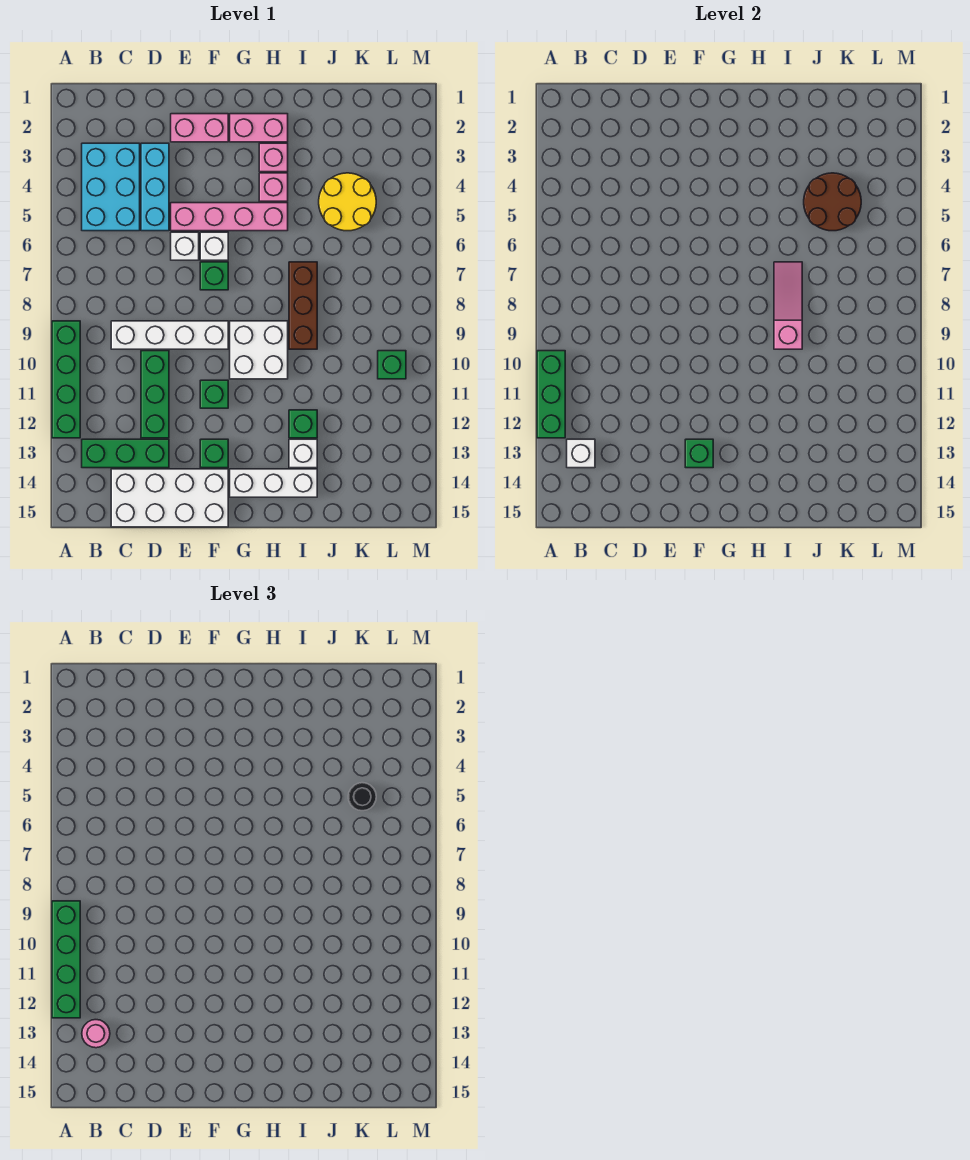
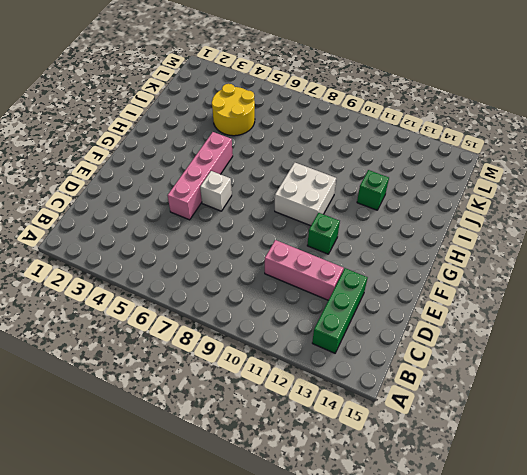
pink brick D10:D12 level 1 -> green brick D10:D12 level 1
none -> green brick A9:A12 level 1
none -> cyan brick B3:C5 level 1
none -> white brick C9:F9 level 1
none -> white brick C14:F15 level 1

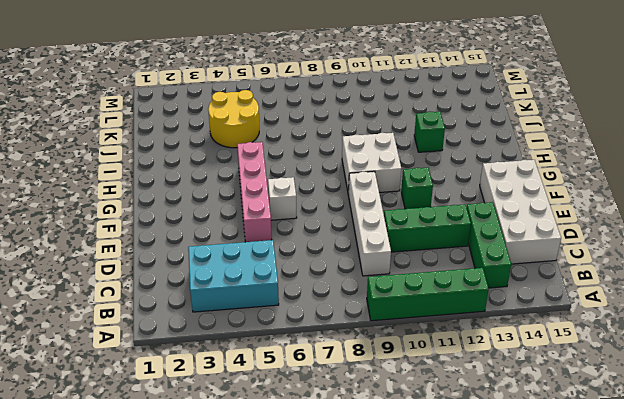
none -> cyan brick D3:D5 level 1
none -> pink brick E2:F2 level 1
none -> white brick E6 level 1
none -> green brick F7 level 1

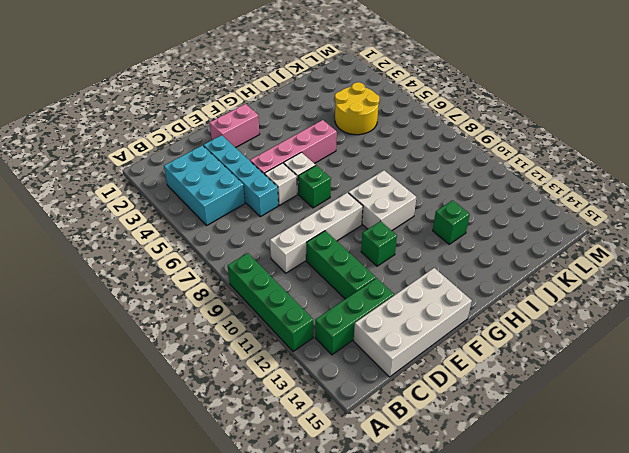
cyan brick D3:D6 level 1 -> cyan brick D3:D5 level 1
none -> green brick F13 level 1
none -> pink brick G2:H2 level 1
none -> white brick G14:I14 level 1
none -> pink brick H3 level 1

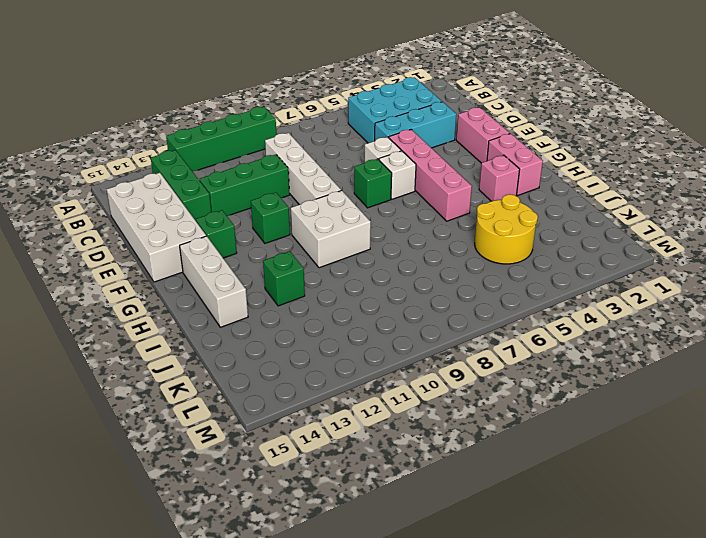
none -> pink brick H4 level 1
none -> brown brick I7:I9 level 1
none -> white brick I13 level 1
none -> green brick L10 level 1

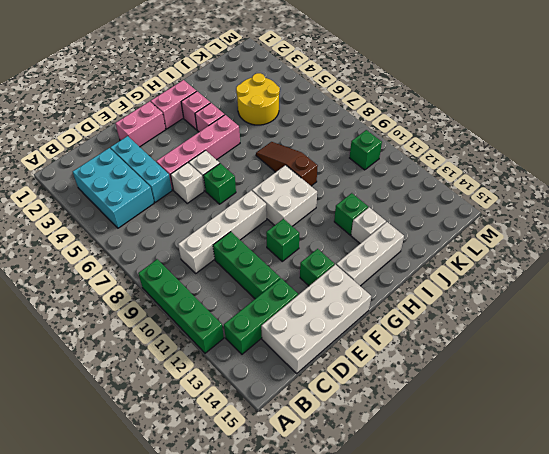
brown slope I7:I9 level 1 top 9 -> brown brick I7:I9 level 1
none -> green brick A10:A12 level 2
none -> white brick B13 level 2
none -> green brick F13 level 2
none -> pink slope I7:I9 level 2 top 9

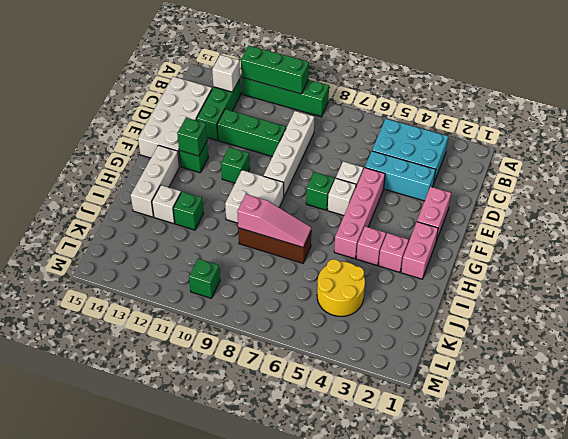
none -> brown round brick J4:K5 level 2
none -> green brick A9:A12 level 3
none -> pink round brick B13 level 3
none -> black round brick K5 level 3

